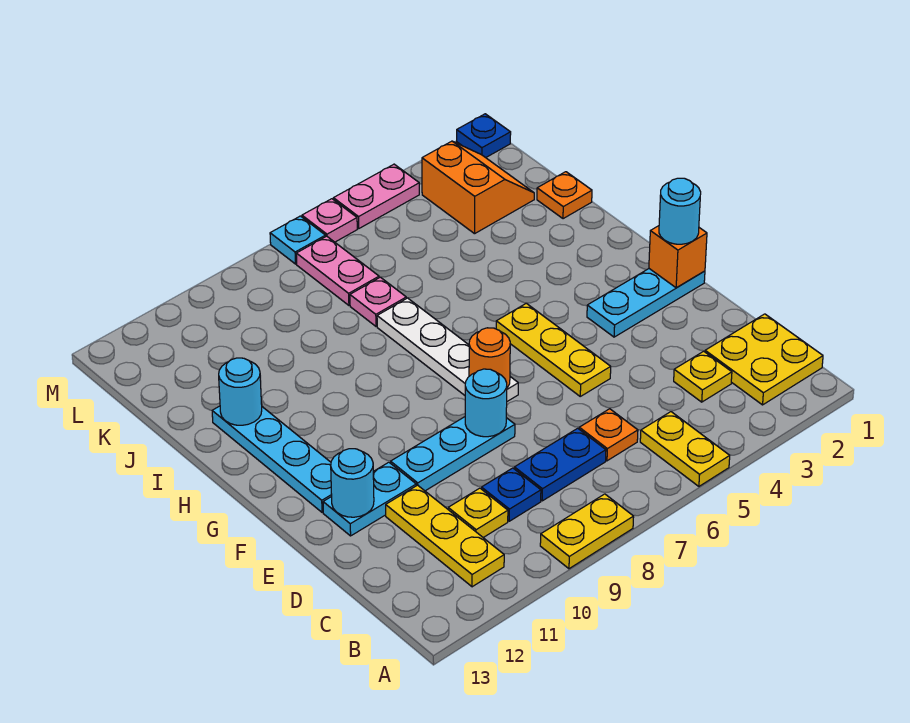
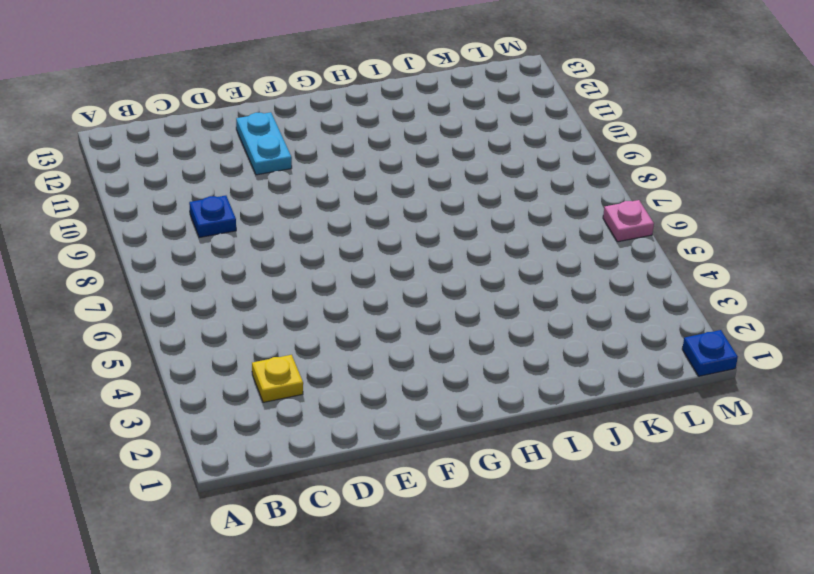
none -> yellow plate A5:B5 level 1
none -> yellow plate A8:A9 level 1
none -> yellow plate B1:C2 level 1

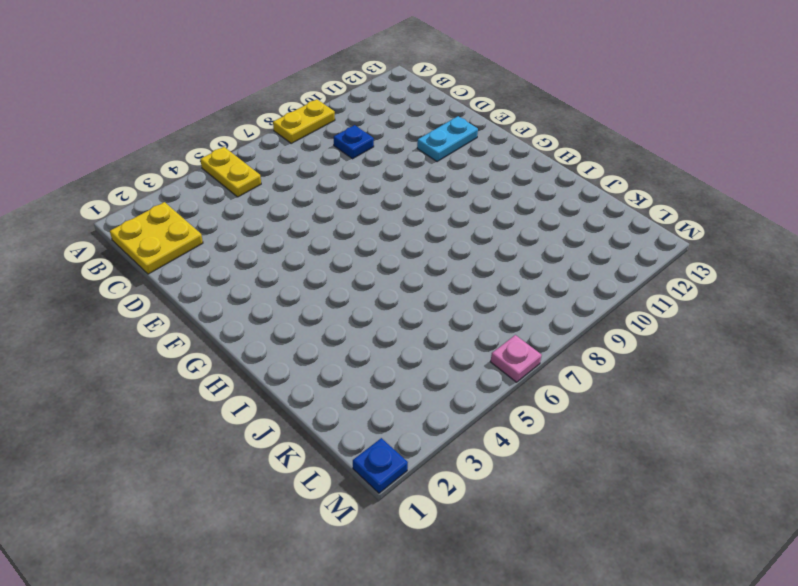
none -> yellow plate B11:D11 level 1
none -> yellow plate C3 level 1
none -> orange plate C6 level 1

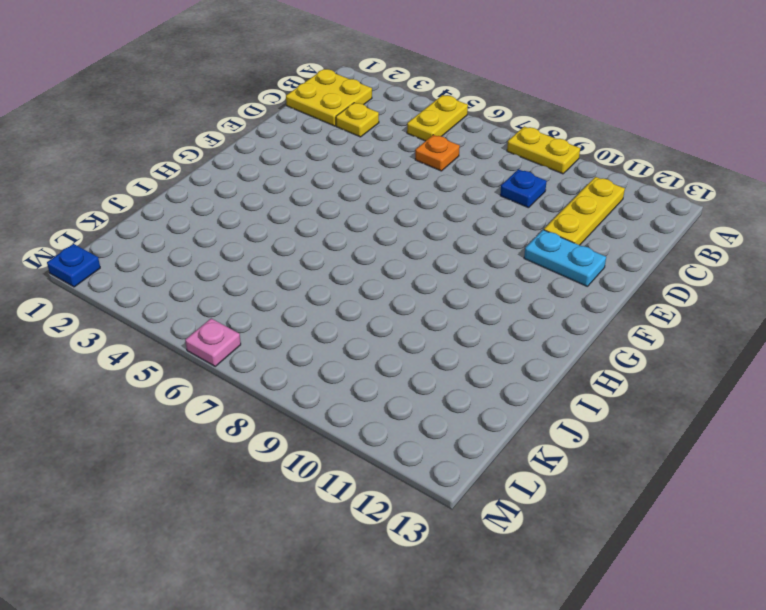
none -> blue plate C7:C8 level 1
none -> yellow plate C10 level 1
none -> yellow plate E5:G5 level 1

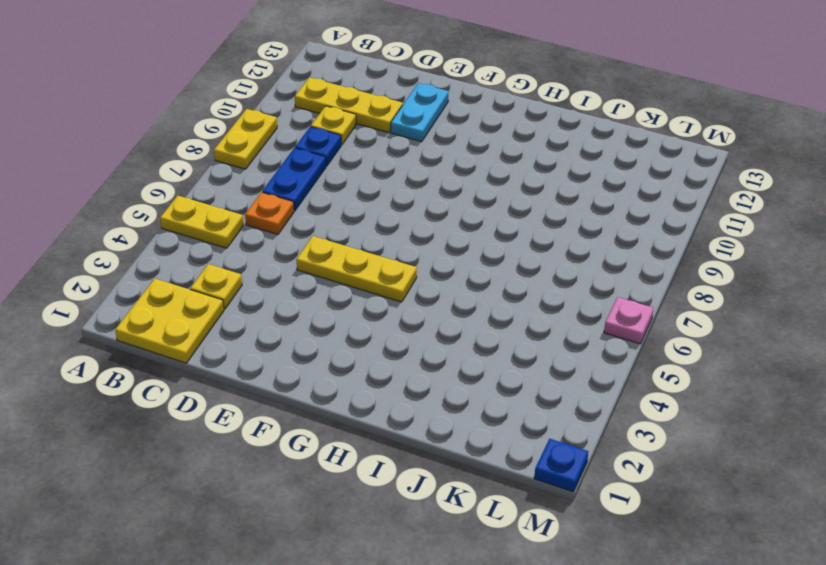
none -> cyan plate E8:E10 level 1
none -> cyan plate F1:F3 level 1
none -> white plate F7:I7 level 1

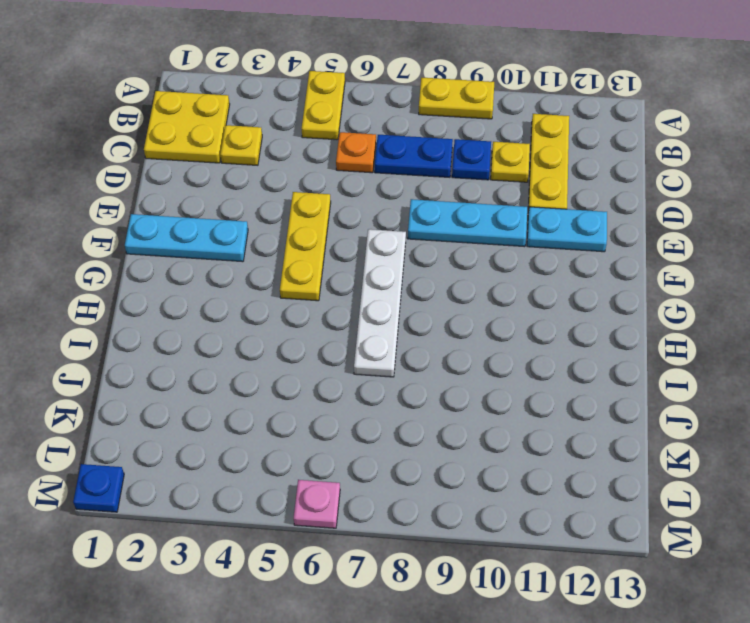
none -> cyan plate F12:I12 level 1
none -> orange plate J1 level 1
none -> pink plate J7 level 1

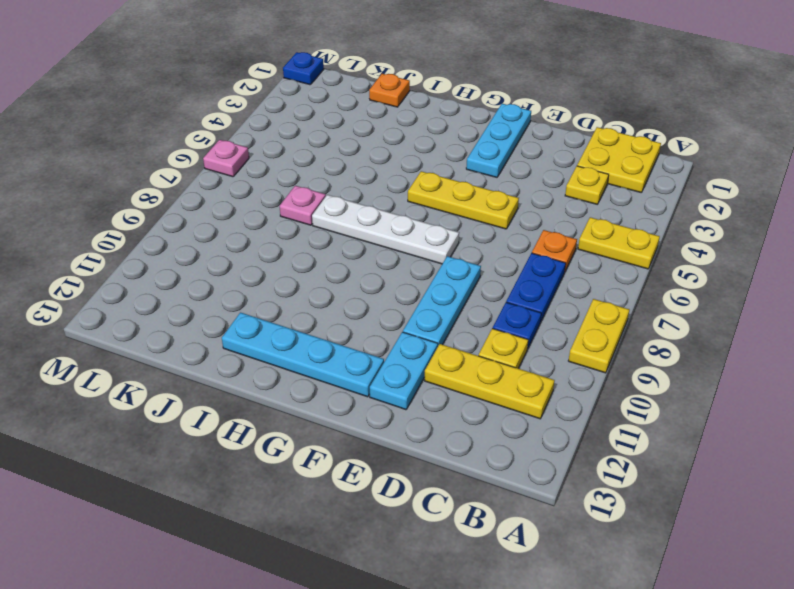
none -> orange slope K2:L3 level 1 top 3
none -> pink plate K7:L7 level 1
none -> pink plate M4:M5 level 1

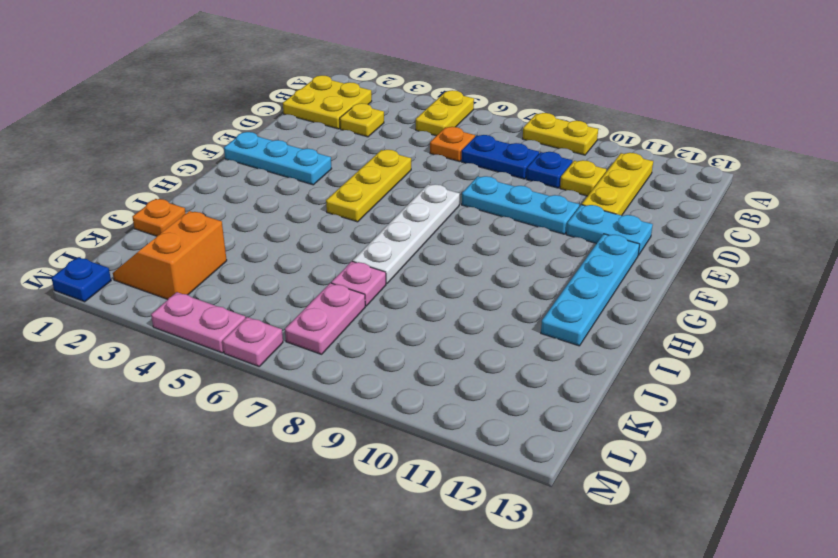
none -> cyan plate M7 level 1
none -> cyan round brick E8 level 2
none -> cyan round brick E12 level 2

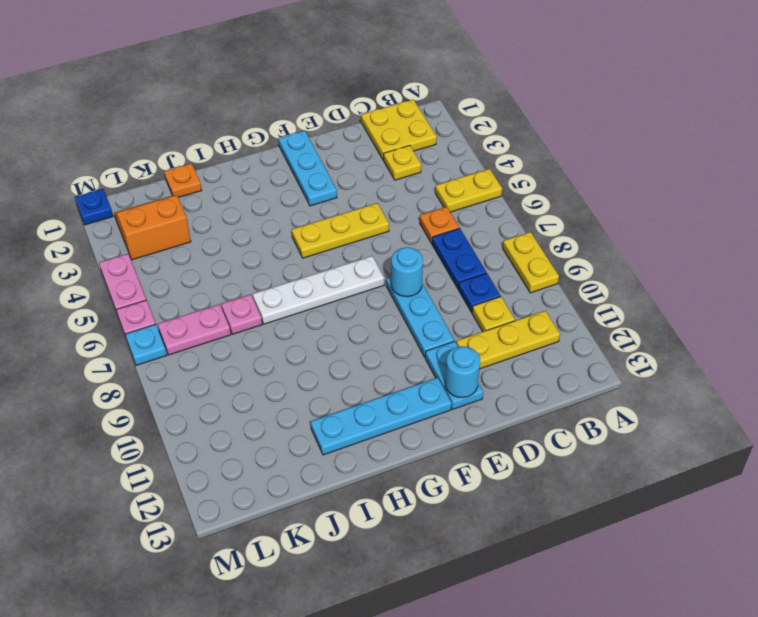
none -> orange brick F1 level 2
none -> orange round brick F7 level 2
none -> cyan round brick I12 level 2

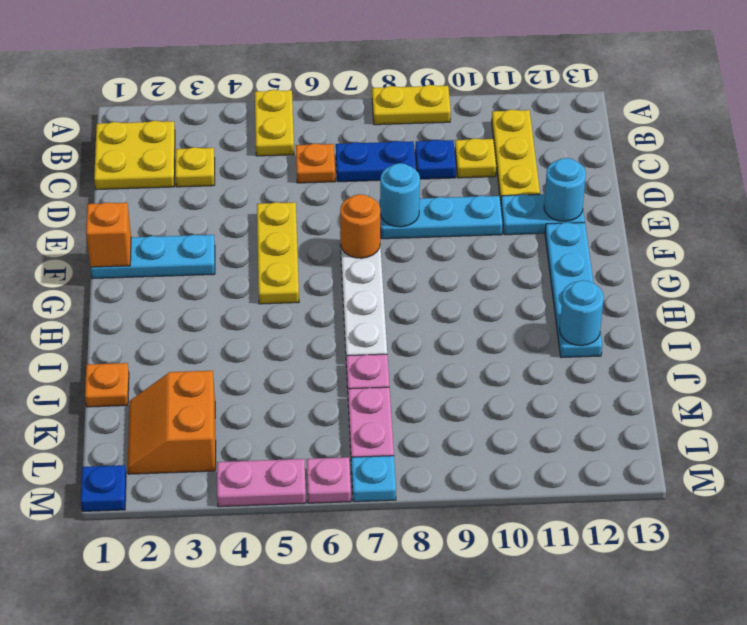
none -> cyan round brick F1 level 3

